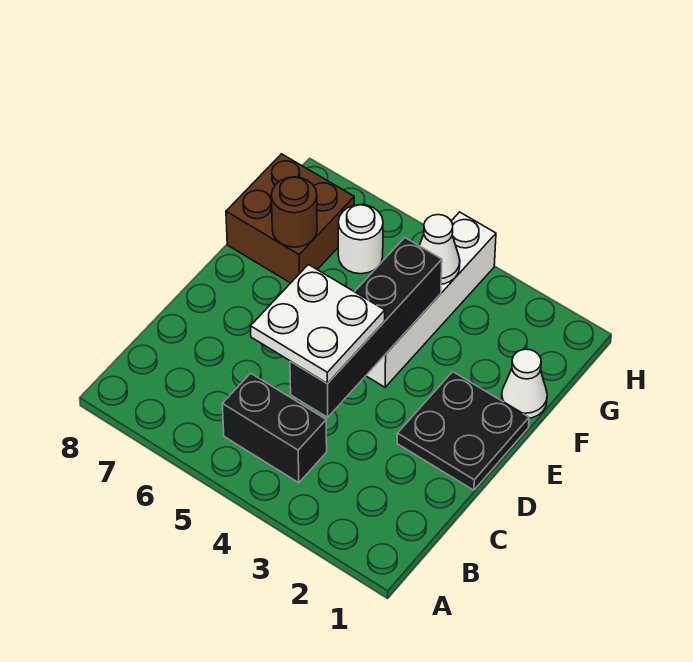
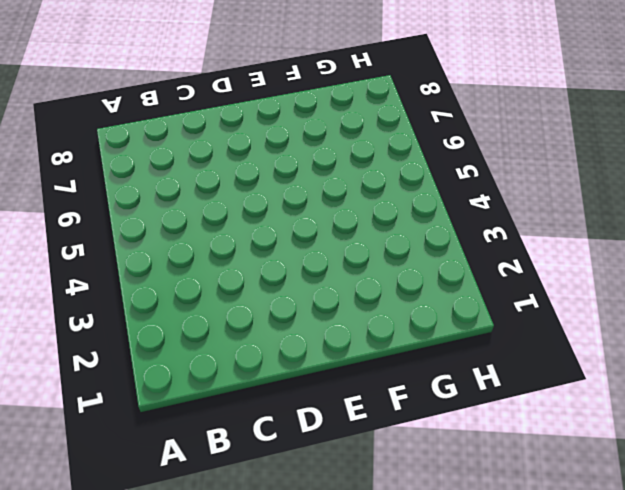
none -> black brick B4:B5 level 1
none -> black plate D1:E2 level 1

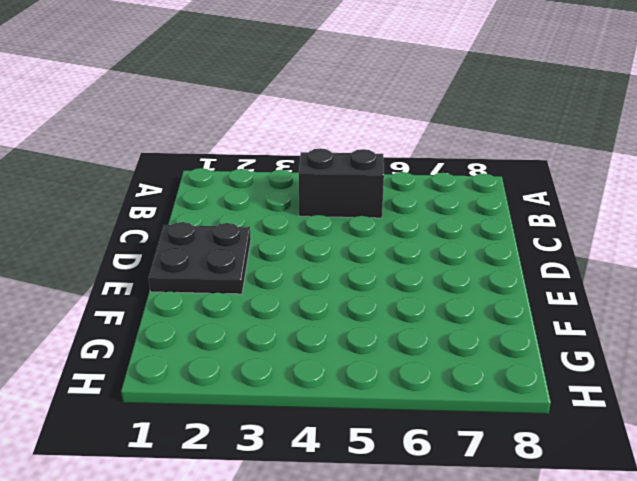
none -> white brick E4:H4 level 1
none -> white cone F1 level 1

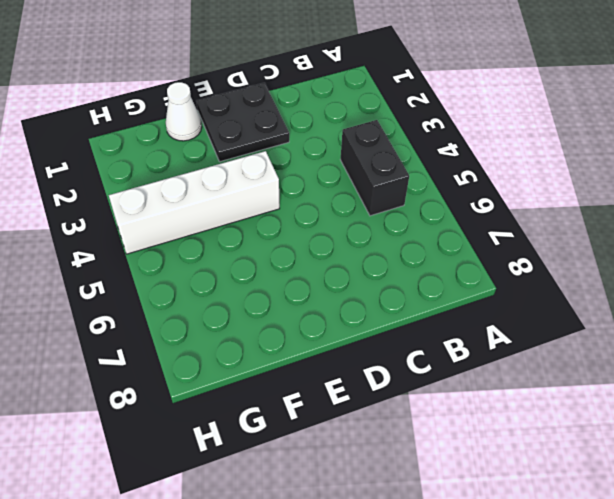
none -> brown brick F7:G8 level 1
none -> white round brick G6 level 1

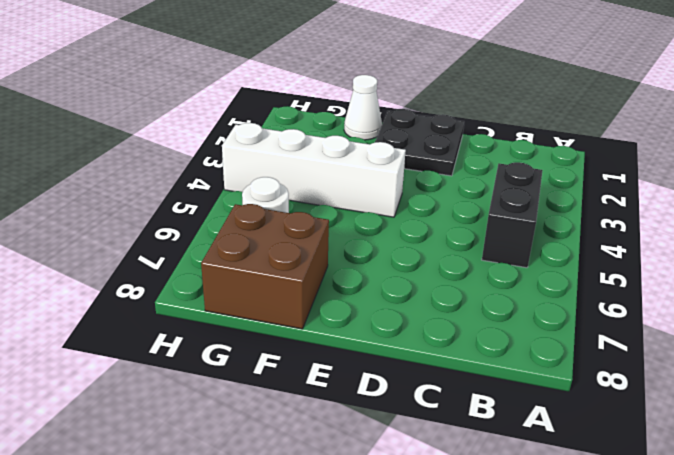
none -> black brick C4:F4 level 2
none -> brown round brick F7 level 2

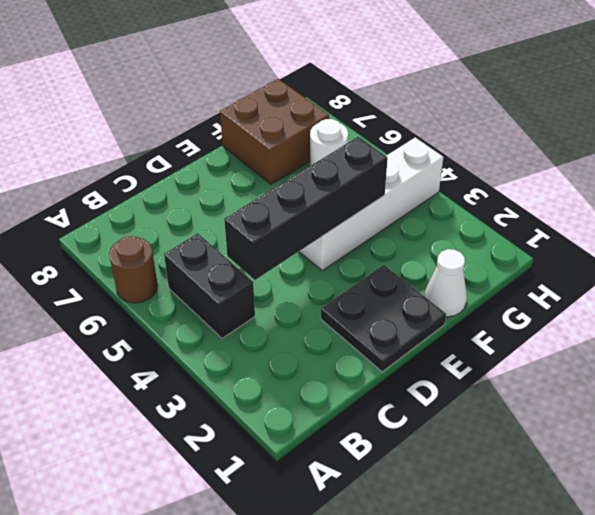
brown round brick A6 level 1 -> brown round brick F7 level 2
none -> white cone G4 level 2
none -> white plate C4:D5 level 3

